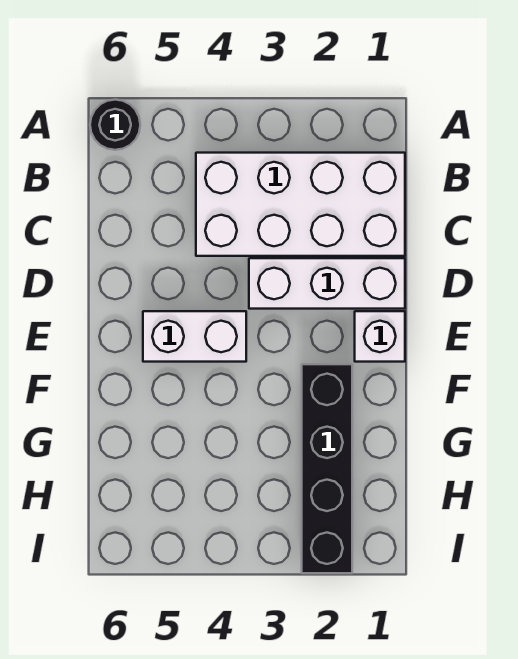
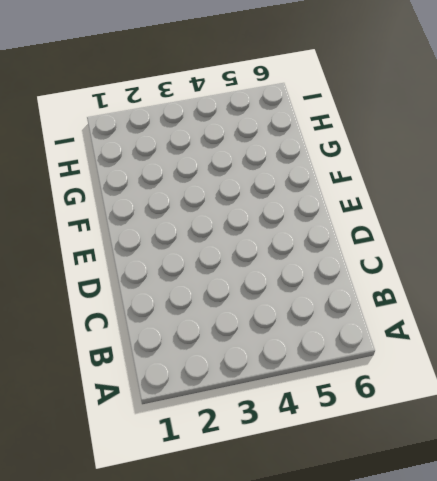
none -> black round brick A6 level 1
none -> white brick B1:C4 level 1

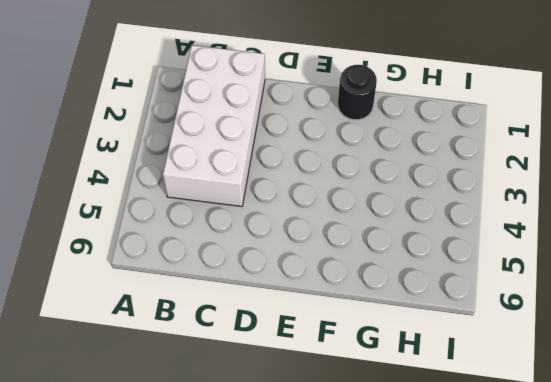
black round brick F1 level 1 -> black round brick A6 level 1
none -> white brick D1:D3 level 1
none -> white brick E1 level 1

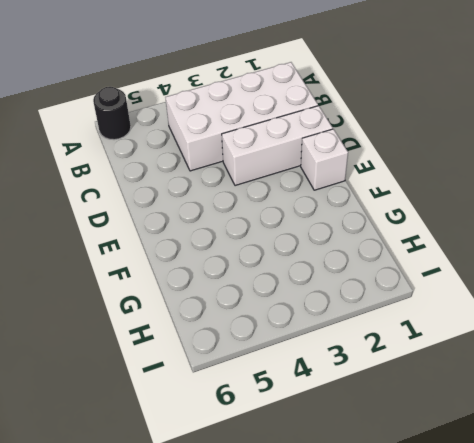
none -> white brick E4:E5 level 1
none -> black brick F2:I2 level 1

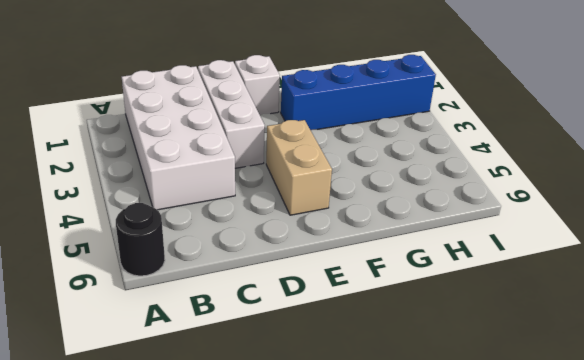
tan brick E4:E5 level 1 -> white brick E4:E5 level 1
blue brick F2:I2 level 1 -> black brick F2:I2 level 1

